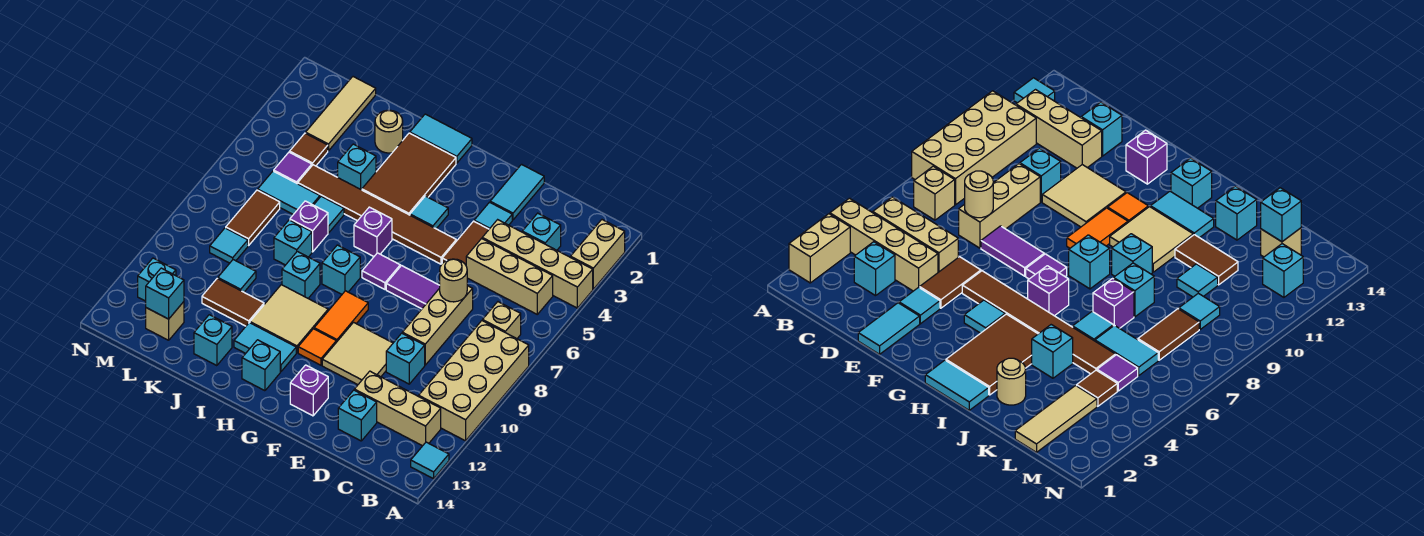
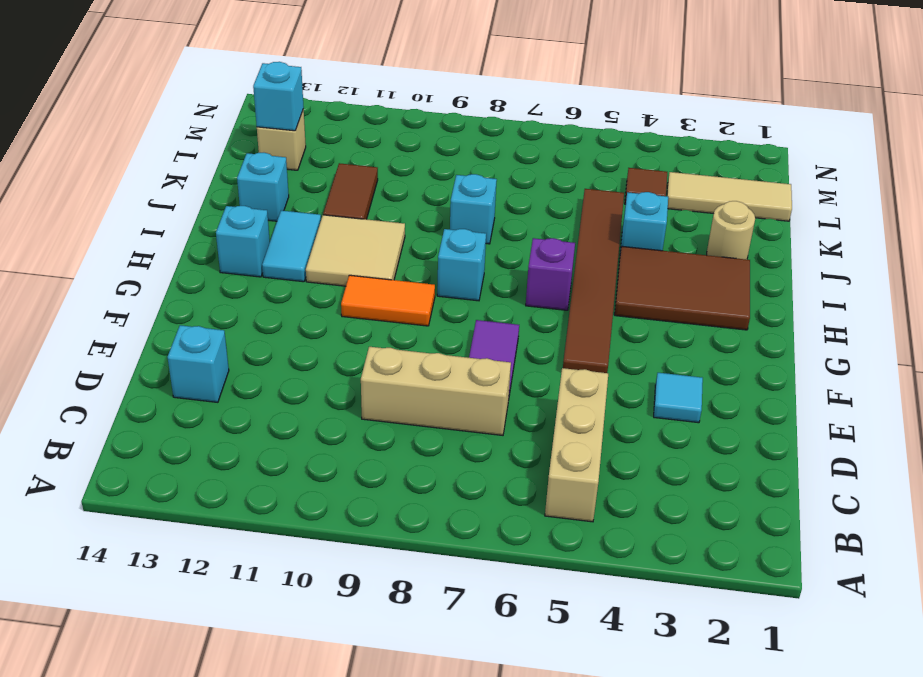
none -> tan brick A2:A3 level 1
none -> tan brick A4:D4 level 1
none -> tan brick A8:B11 level 1
none -> cyan tile A13 level 1

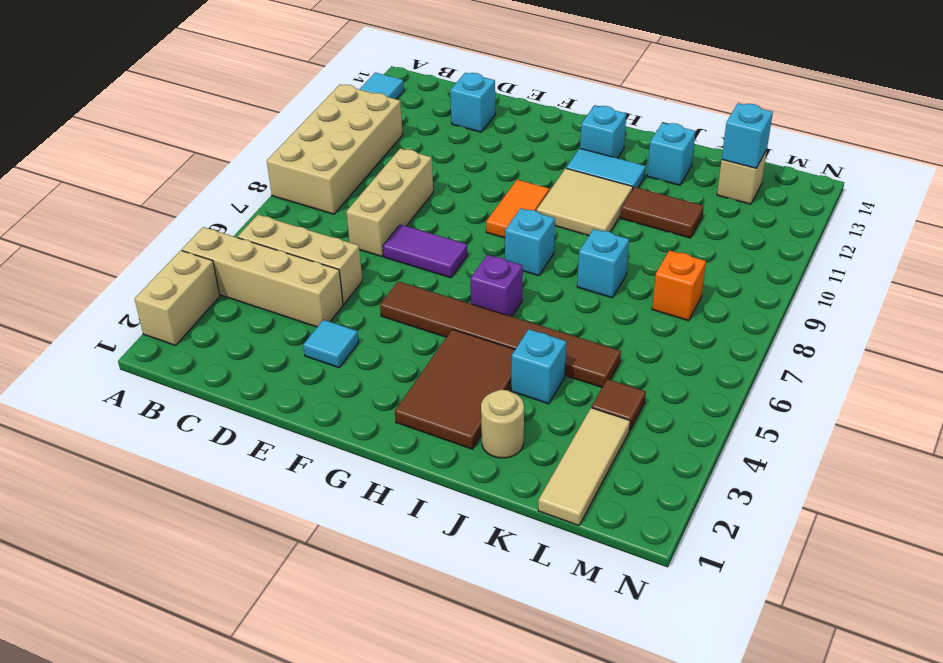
orange brick L8 level 1 -> brown tile L7:L8 level 1
none -> tan brick B7 level 1
none -> tan brick B12:D12 level 1
none -> cyan brick C3 level 1
none -> cyan brick D10 level 1

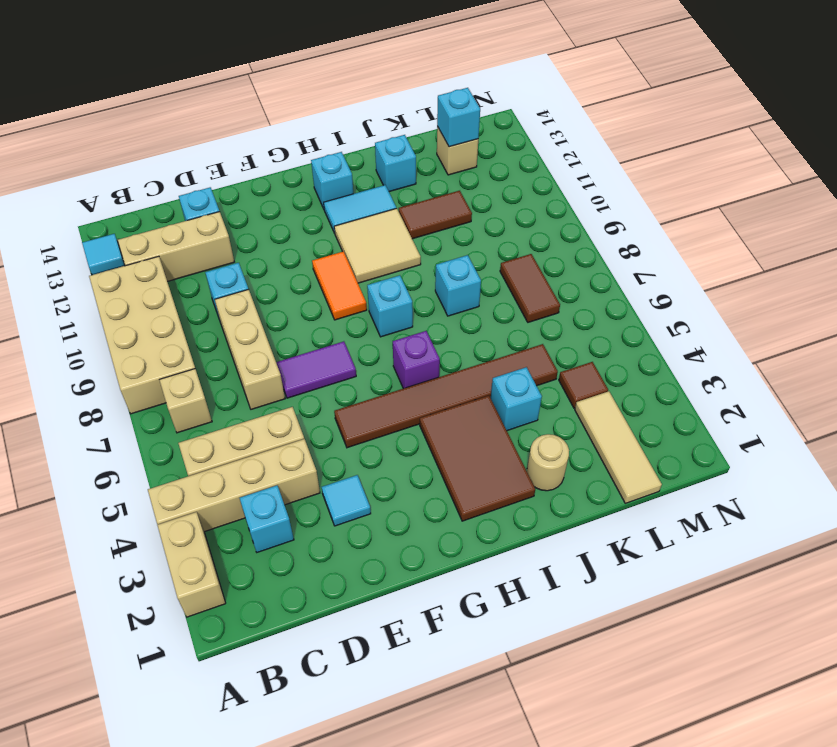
none -> cyan tile E1:E2 level 1
none -> brown tile E4:E5 level 1
none -> tan tile E10:F11 level 1
none -> purple brick F13 level 1

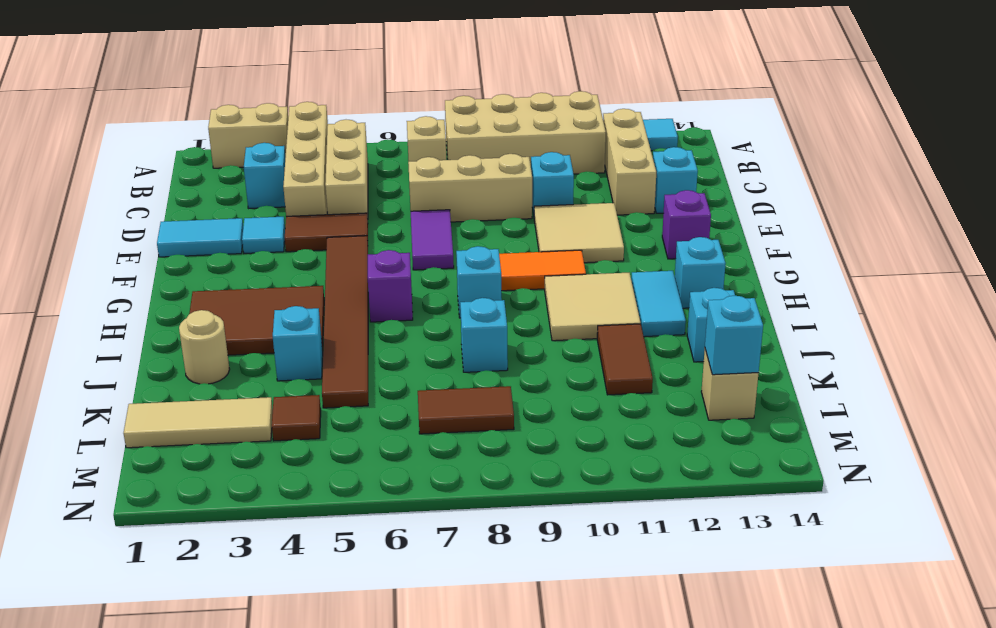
none -> cyan tile G4 level 1
none -> purple tile G7 level 1
none -> orange tile G11 level 1
none -> cyan tile H1:I1 level 1

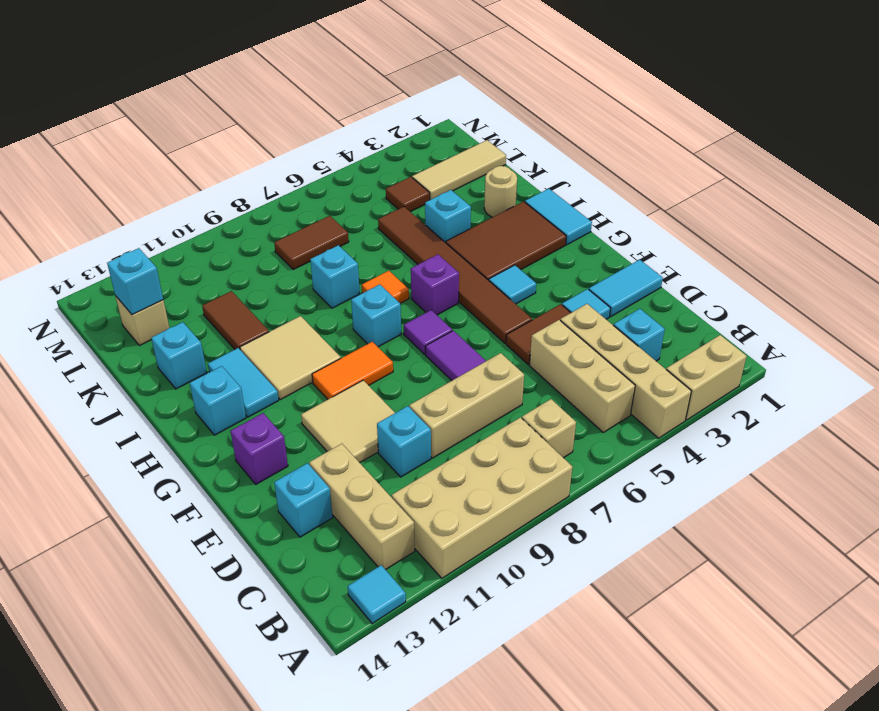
orange tile I7 level 1 -> orange tile G11 level 1
none -> cyan brick I9 level 1
none -> cyan tile J6 level 1
none -> purple brick J7 level 1
none -> cyan tile K6:L6 level 1

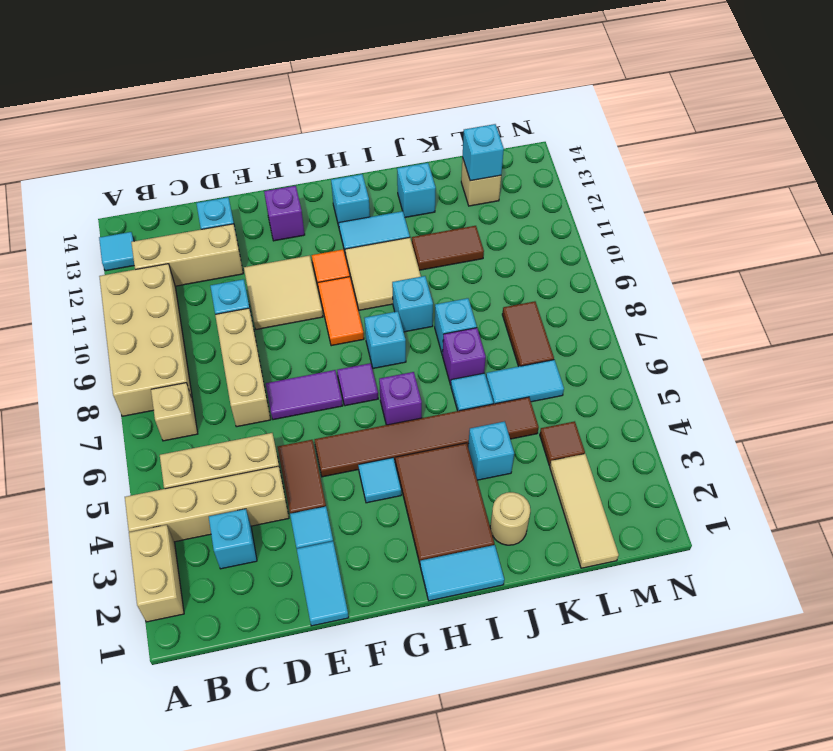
none -> cyan tile K10 level 1
none -> purple tile L5 level 1
none -> cyan tile L9 level 1
none -> cyan brick M12 level 1

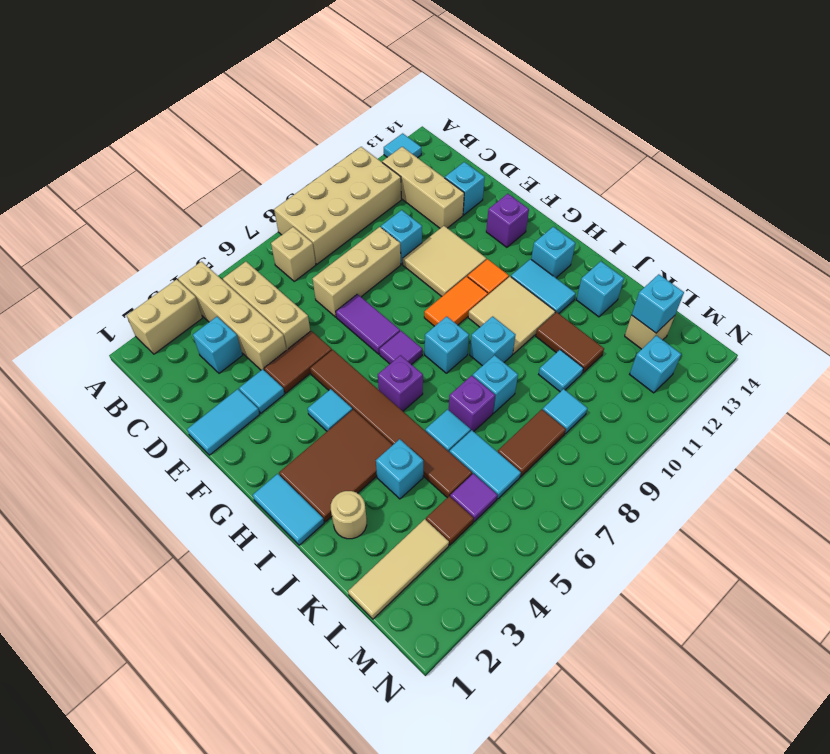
none -> tan round brick D7 level 2

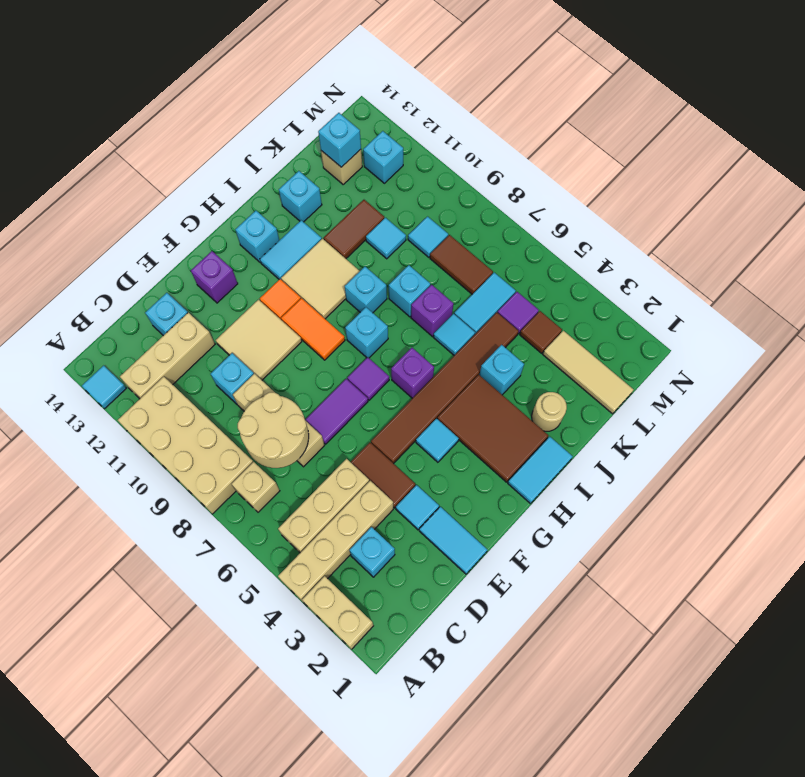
tan round brick C7:D8 level 2 -> tan round brick D7 level 2

